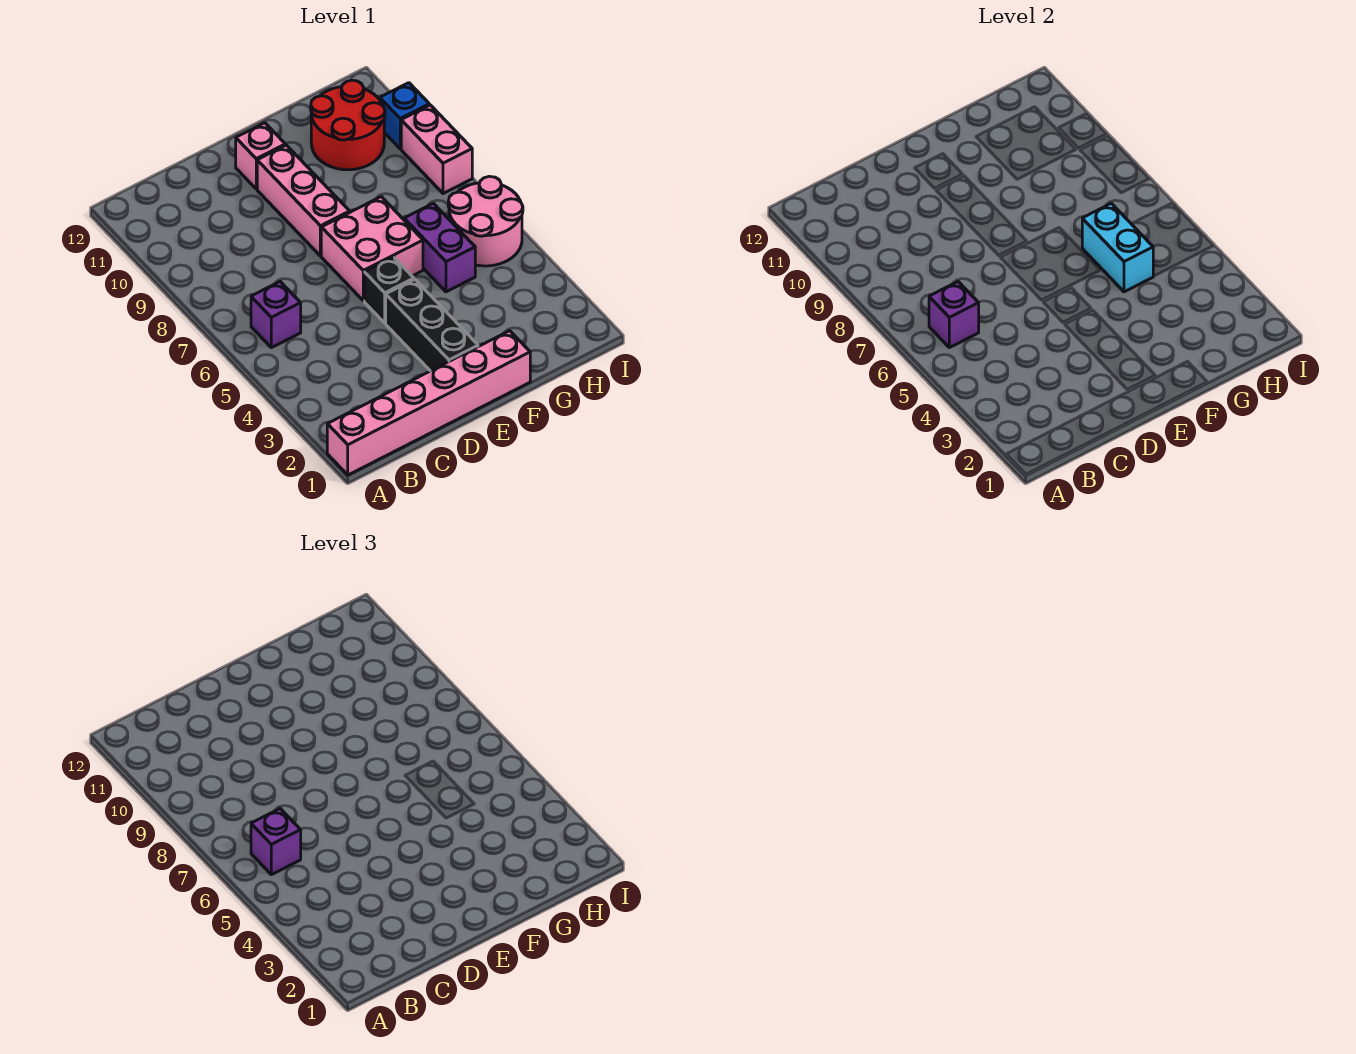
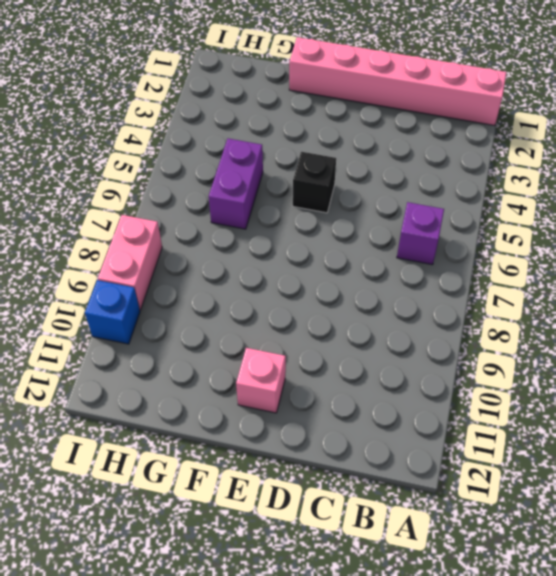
none -> black brick E2:E4 level 1
none -> pink brick E6:F7 level 1
none -> pink brick E8:E10 level 1

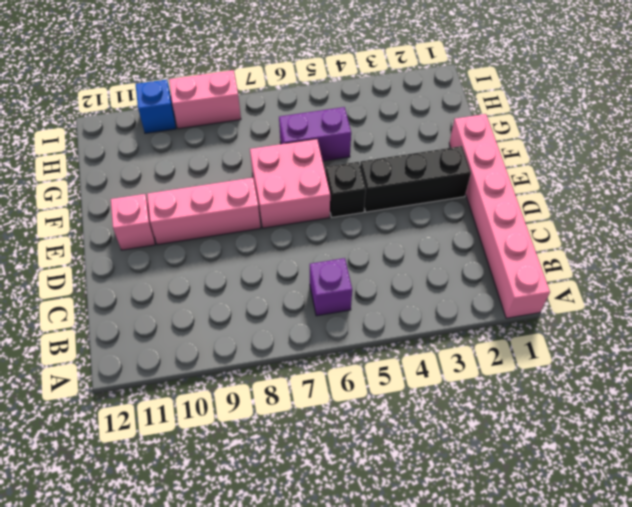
none -> red round brick G10:H11 level 1
none -> pink round brick H5:I6 level 1
none -> purple brick B6 level 2

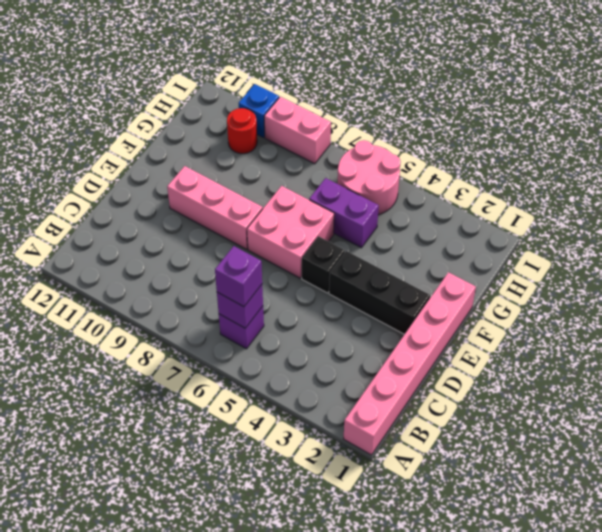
red round brick H10 level 1 -> red round brick G10:H11 level 1
none -> pink brick E11 level 1
none -> cyan brick G5:G6 level 2

